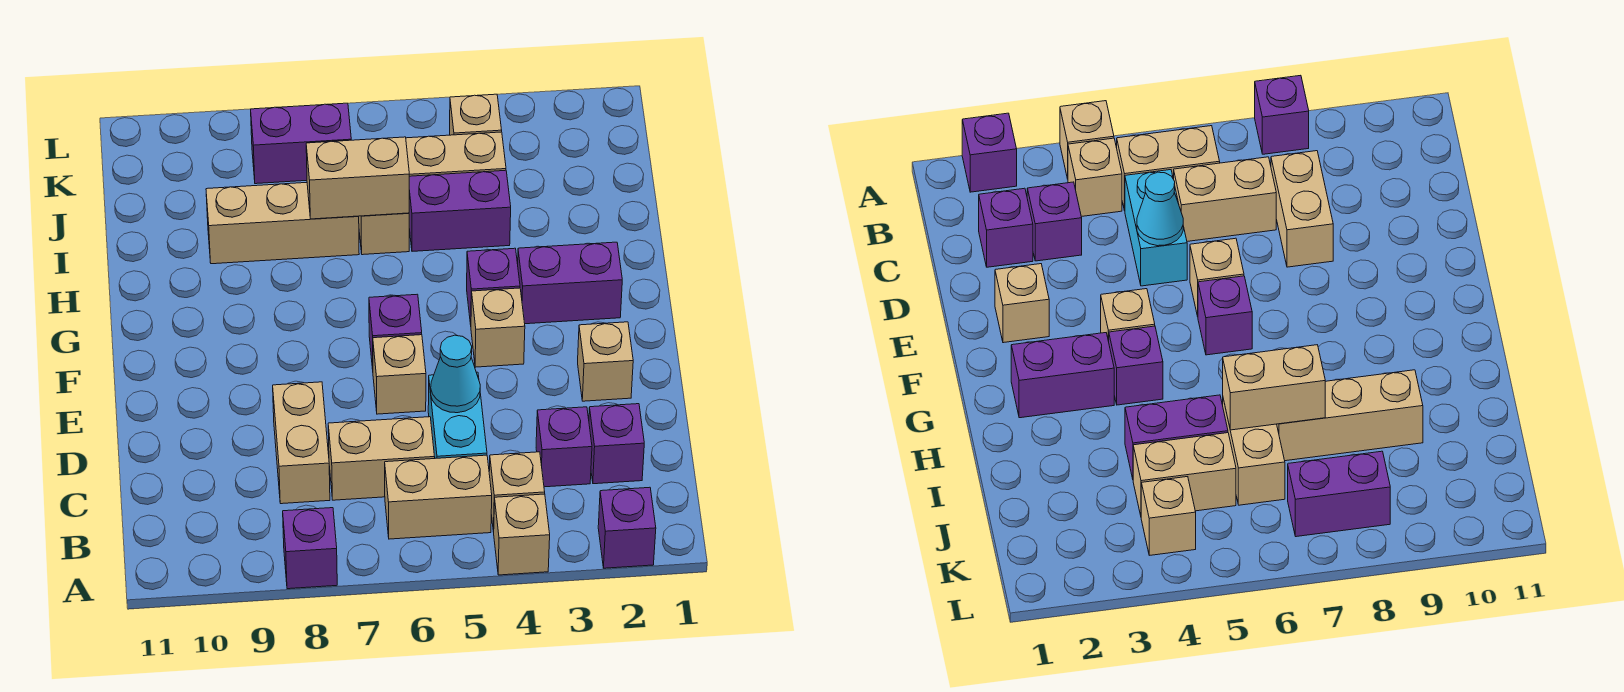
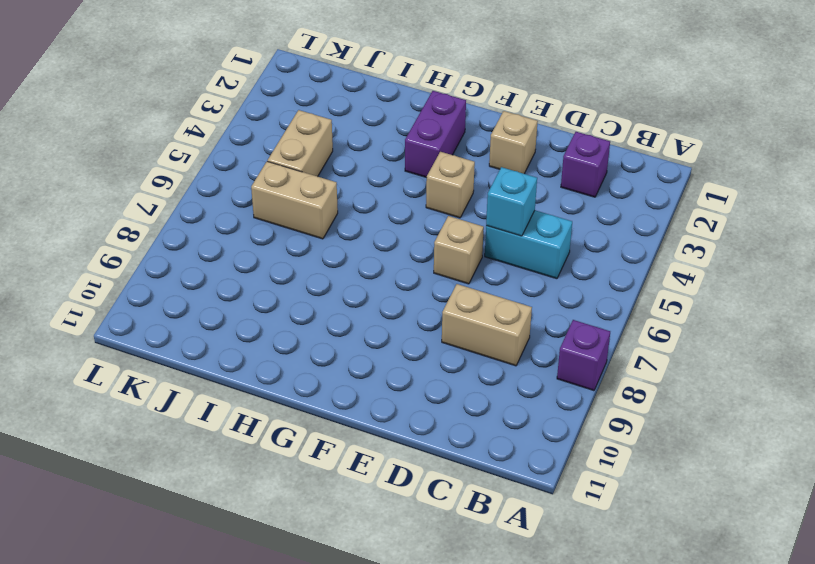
cyan brick D5 level 2 -> cyan cone D5 level 2
none -> purple brick A2 level 1
none -> tan brick A4 level 1
none -> tan brick B4 level 1

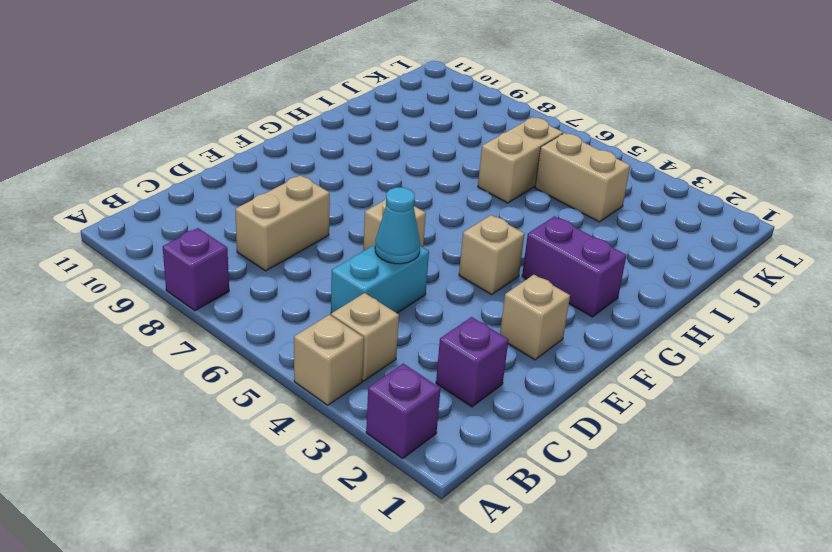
none -> tan brick B5:B6 level 1
none -> purple brick C3 level 1
none -> tan brick C6:C7 level 1

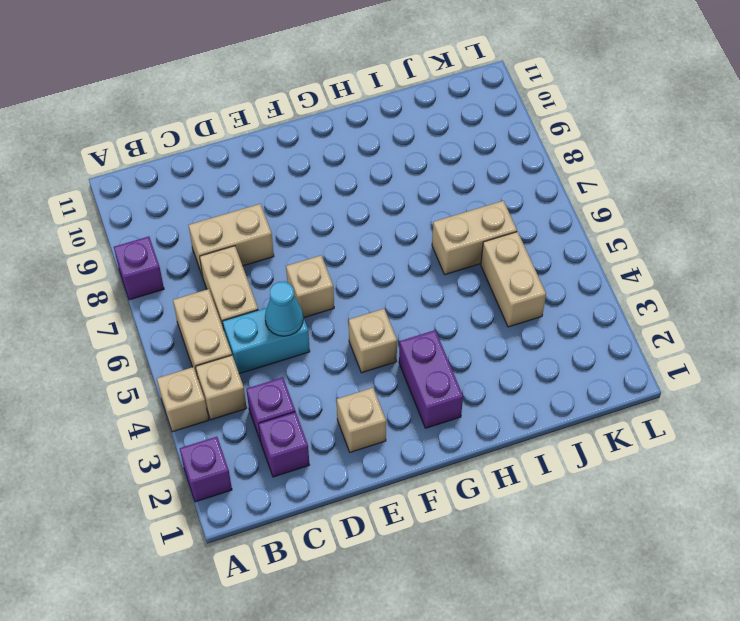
none -> purple brick F6 level 1
none -> purple brick G4 level 1
none -> purple brick I4:I5 level 1

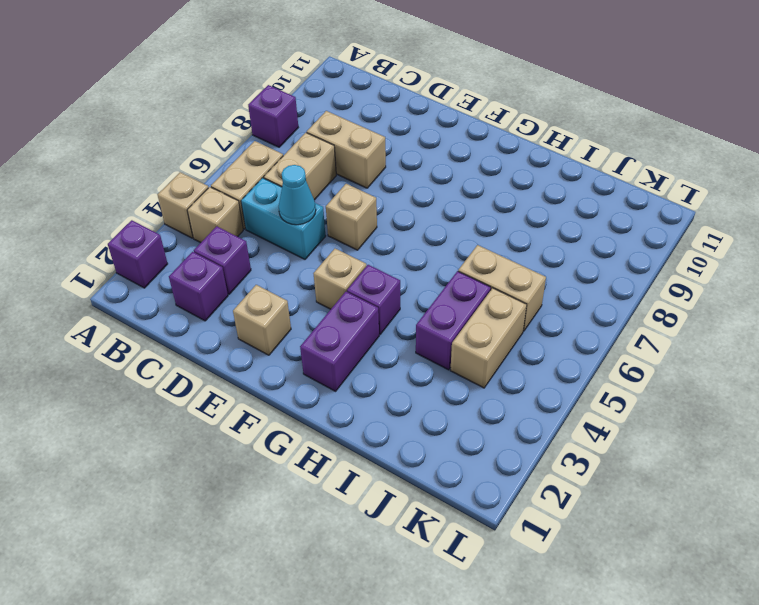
none -> purple brick F6 level 1
none -> tan brick I7:I9 level 1
none -> tan brick K4 level 1

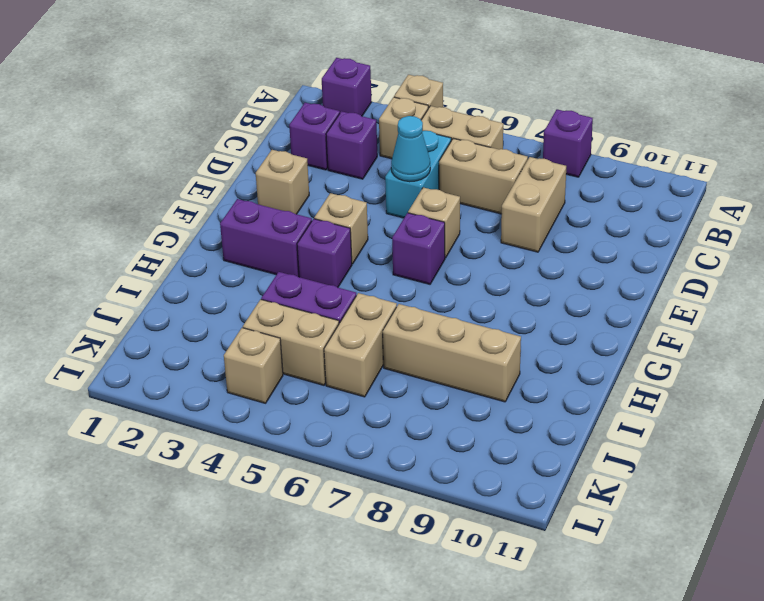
none -> purple brick K7:K8 level 1
none -> tan brick I6:I7 level 2

